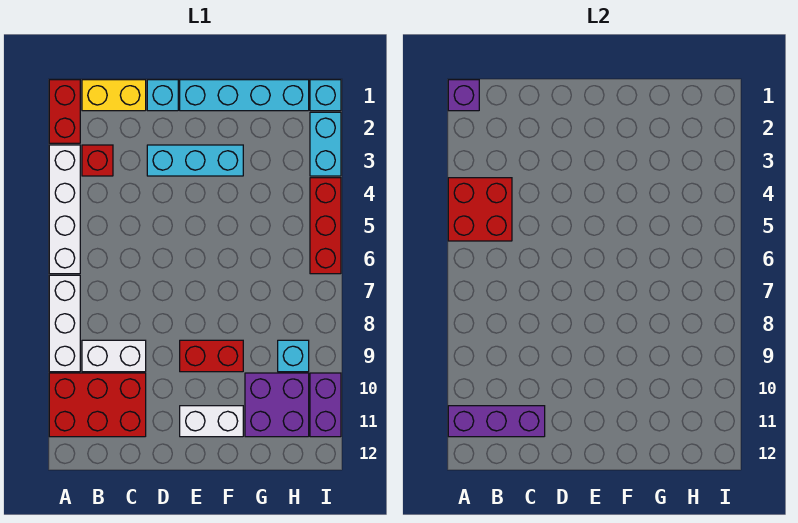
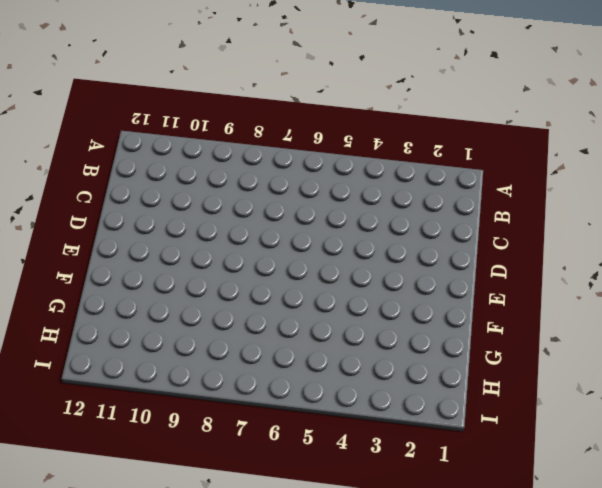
none -> red brick A1:A2 level 1
none -> white brick A3:A6 level 1
none -> white brick A7:A9 level 1

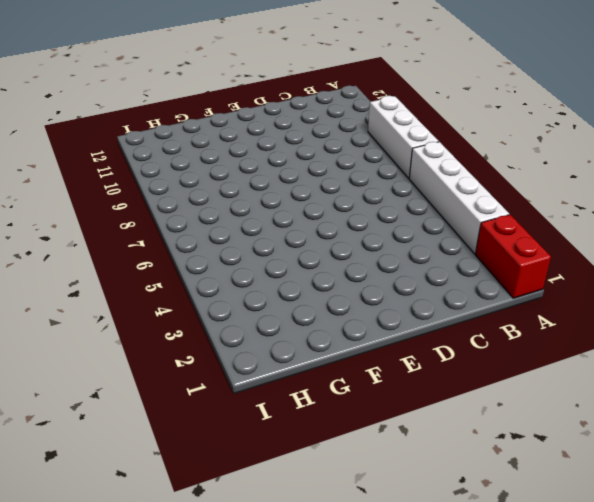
none -> red brick A10:C11 level 1
none -> yellow brick B1:C1 level 1
none -> red brick B3 level 1

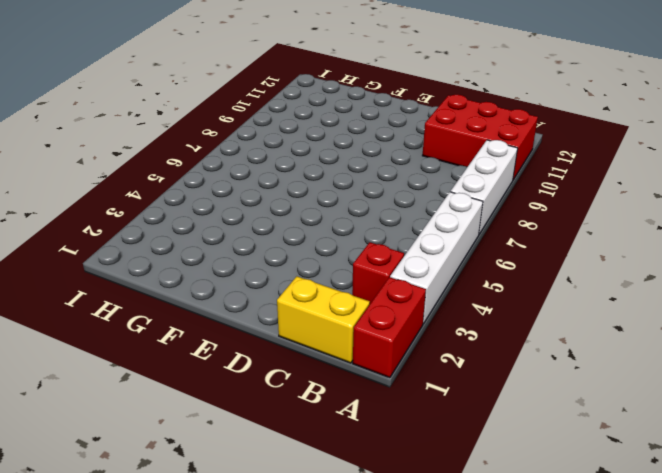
none -> white brick B9:C9 level 1
none -> cyan brick D1 level 1
none -> cyan brick D3:F3 level 1

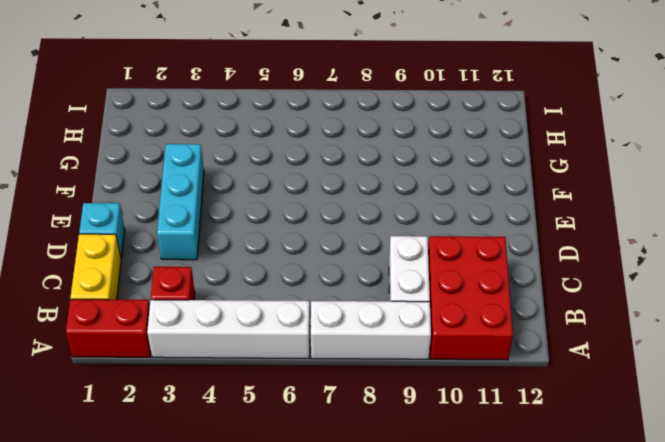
none -> cyan brick E1:H1 level 1
none -> red brick E9:F9 level 1
none -> white brick E11:F11 level 1

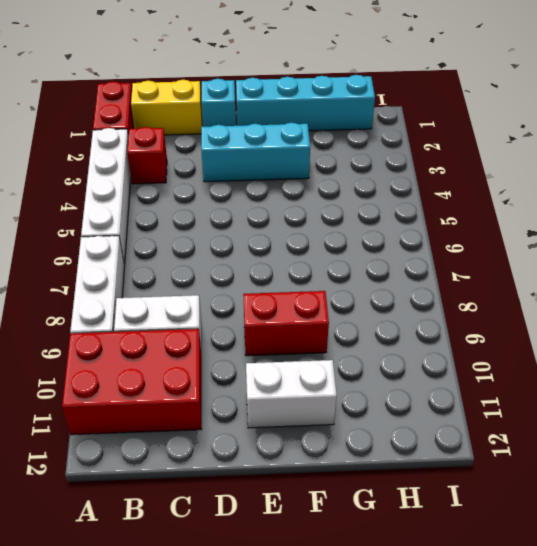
none -> purple brick G10:H11 level 1
none -> cyan brick H9 level 1
none -> cyan brick I1 level 1

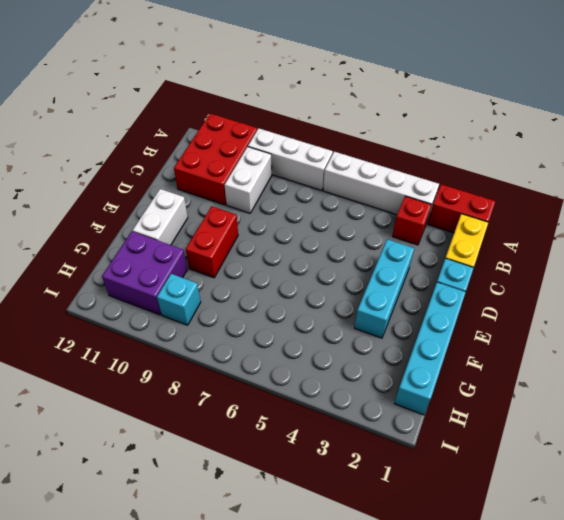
none -> cyan brick I1 level 1
none -> cyan brick I2:I3 level 1
none -> red brick I4:I6 level 1

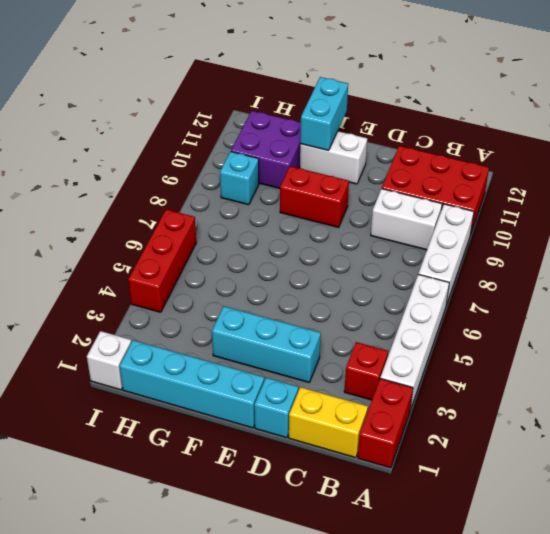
cyan brick F11:F12 level 2 -> cyan brick I2:I3 level 1
white brick I1 level 1 -> cyan brick I1 level 1
none -> purple brick I10:I11 level 1
none -> purple brick A1 level 2
none -> red brick A4:B5 level 2

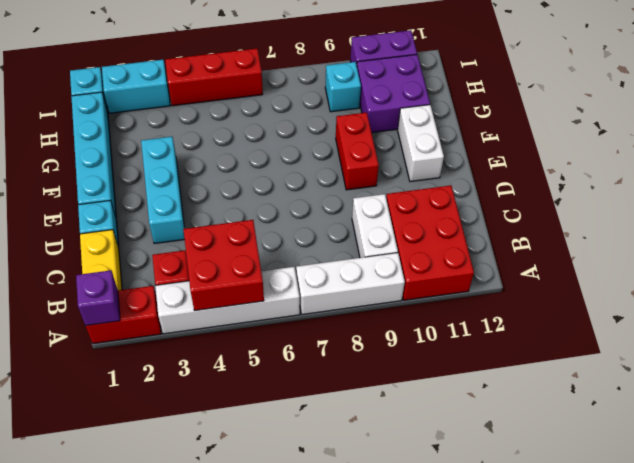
none -> purple brick A11:C11 level 2

